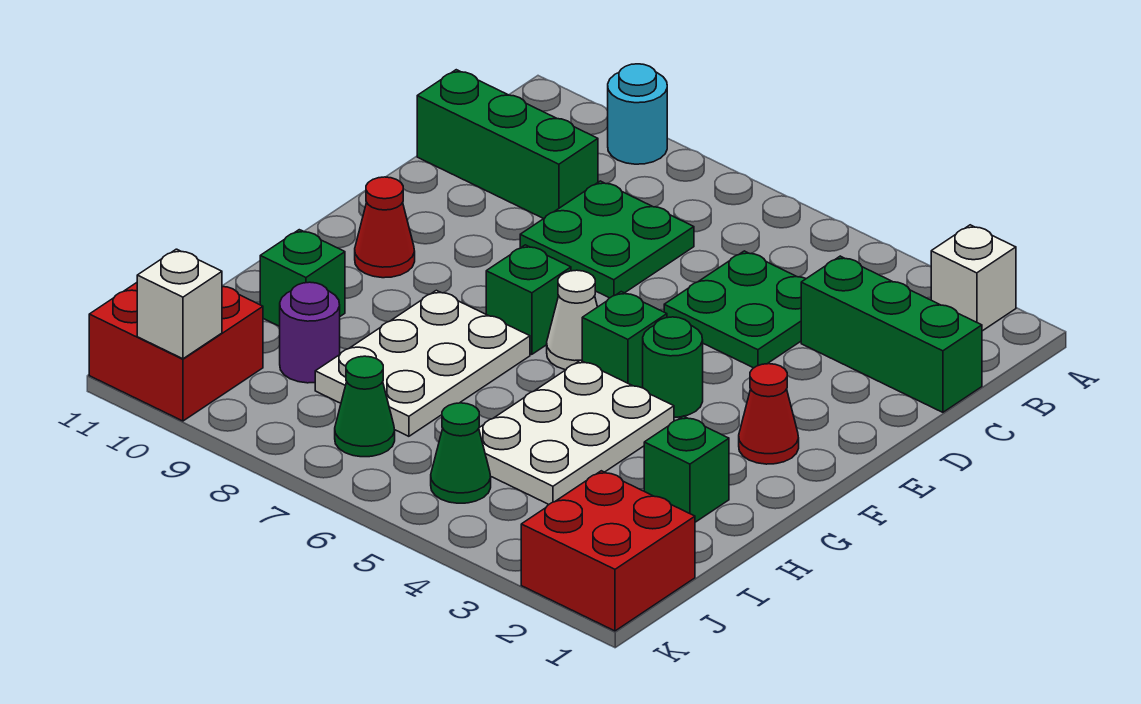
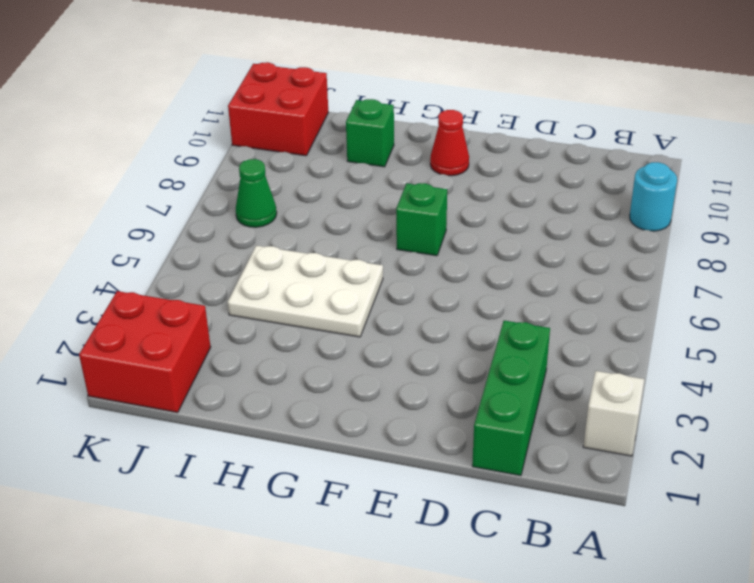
none -> green plate C4:D5 level 1
none -> green plate C7:D8 level 1
none -> green brick C9:C11 level 1

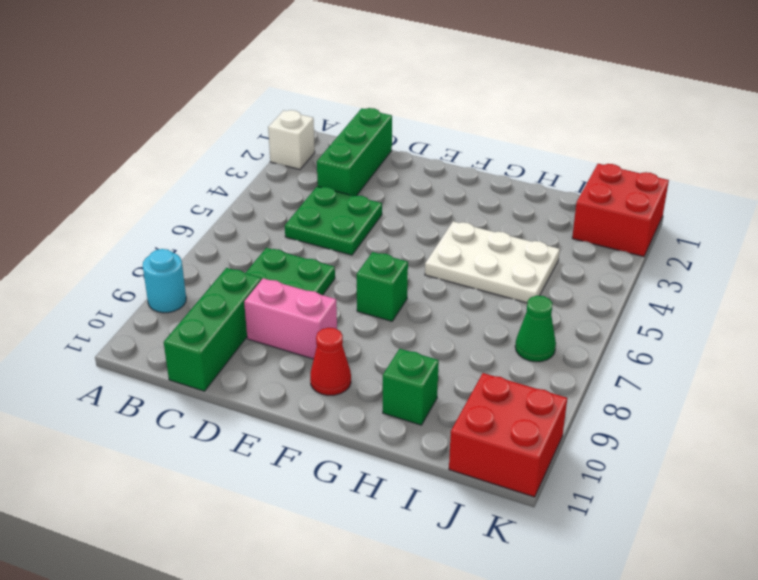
pink brick D9:E9 level 1 -> none
none -> red cone F2 level 1
none -> green round brick F4 level 1
none -> green brick F5 level 1

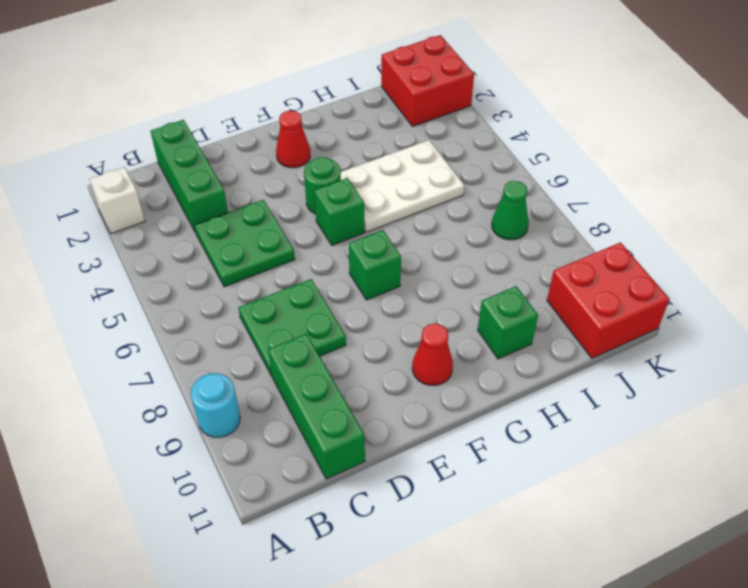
none -> white cone F6 level 1
none -> white plate G7:I8 level 1
none -> green brick H2 level 1

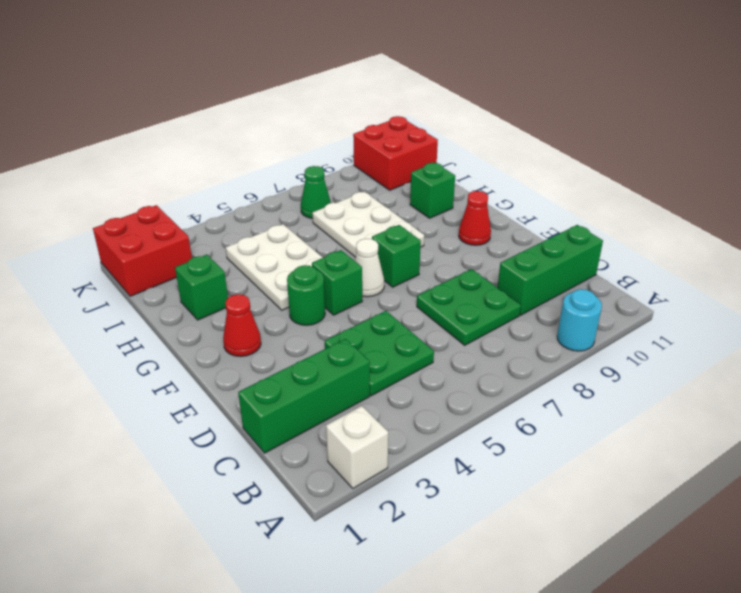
none -> purple round brick I9 level 1
none -> green cone J5 level 1
none -> white brick K10 level 2

